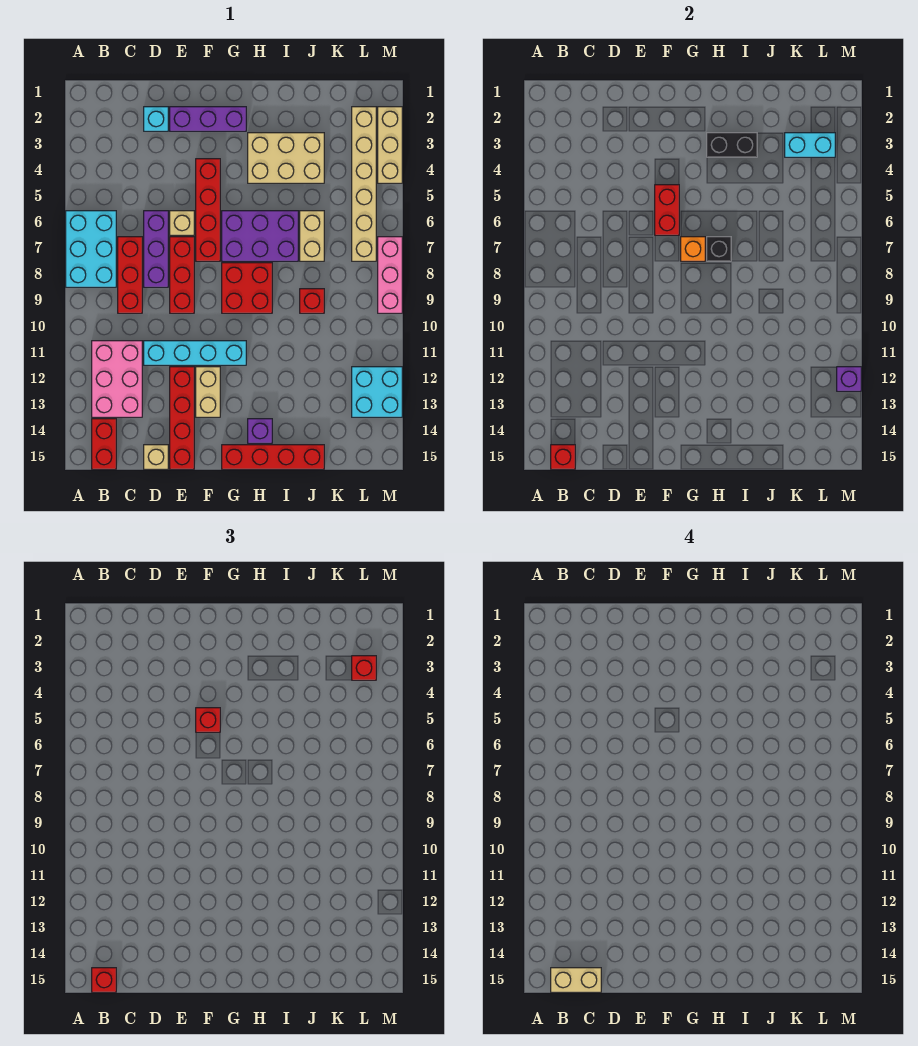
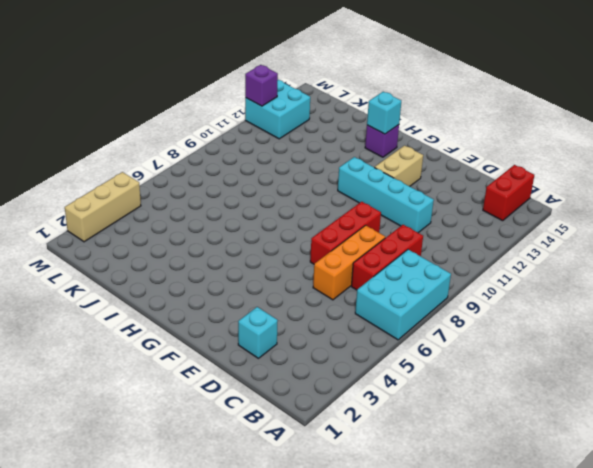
orange brick D6:D8 level 1 -> purple brick D6:D8 level 1
cyan brick H14 level 2 -> none
none -> pink brick B11:C13 level 1
none -> tan brick D15 level 1
none -> purple brick E2:G2 level 1
none -> tan brick E6 level 1

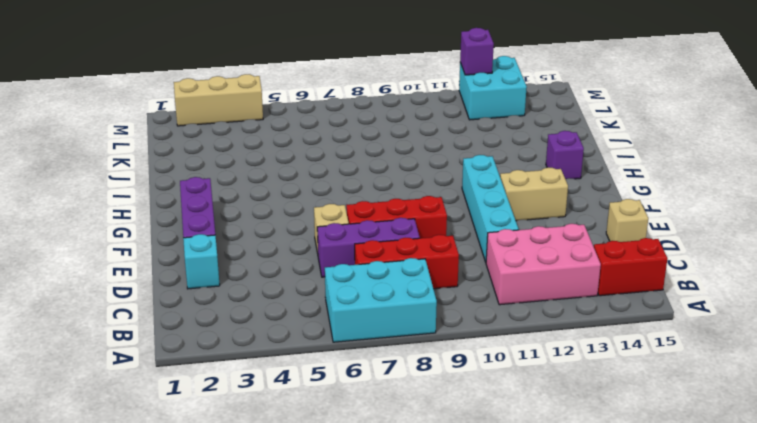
none -> red brick E12:E15 level 1
none -> red brick F4:F7 level 1
none -> purple brick G6:I7 level 1
none -> red brick G8:H9 level 1

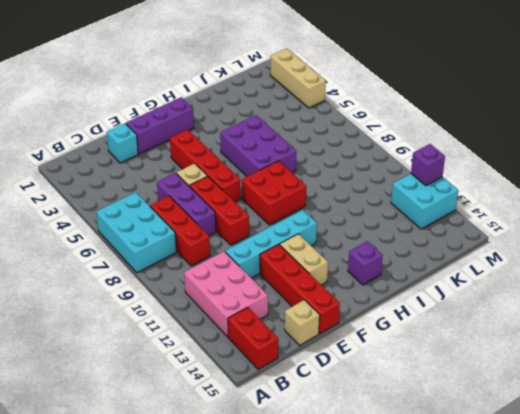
purple brick H5:I7 level 1 -> purple brick G6:I7 level 1
none -> red brick G15:J15 level 1
none -> tan brick H3:J4 level 1
none -> tan brick J6:J7 level 1
none -> red brick J9 level 1

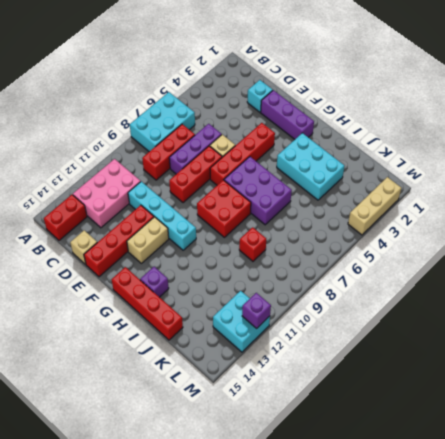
cyan brick H3:J4 level 1 -> tan brick H3:J4 level 1
none -> tan brick J6:J7 level 1
none -> tan brick L2:L7 level 1
none -> pink brick M7:M9 level 1
none -> red brick B15 level 2

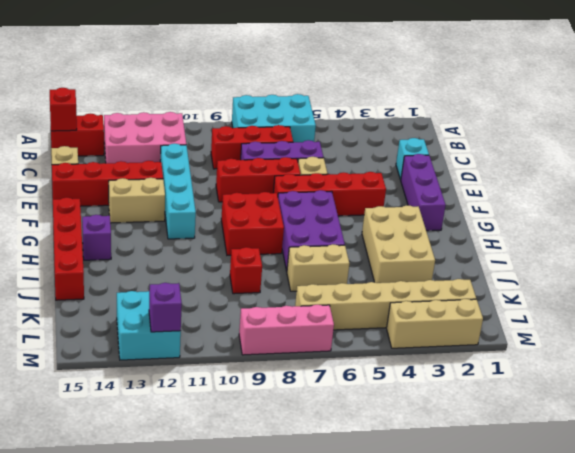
none -> red brick F5:F6 level 2
none -> orange brick G7 level 2
none -> black brick H3:I3 level 2
none -> black brick H7 level 2

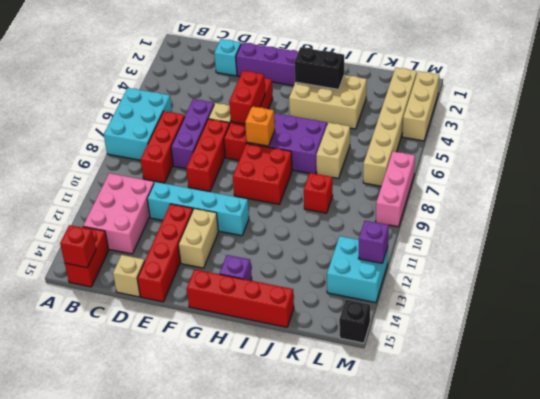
black brick M15 level 1 -> black brick H7 level 2
none -> cyan brick K3:L3 level 2
none -> red brick B15 level 3
none -> red brick F5 level 3
none -> red brick L3 level 3

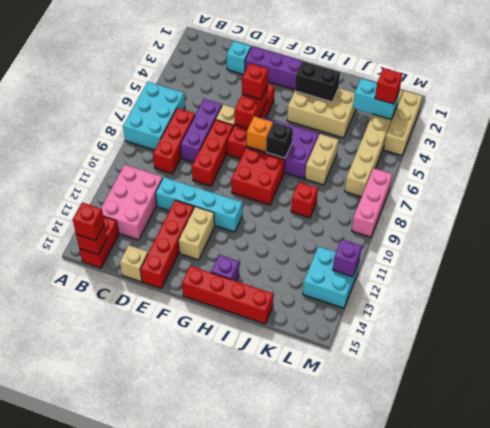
none -> tan brick B15:C15 level 4

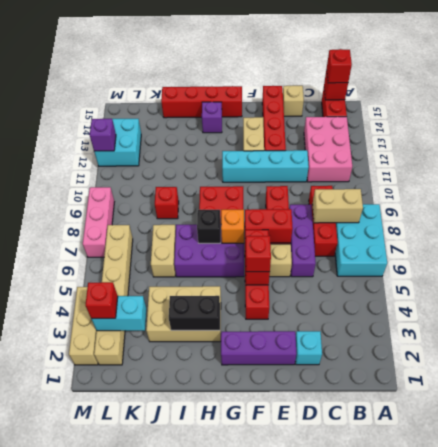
tan brick B8:C8 level 2 -> tan brick B15:C15 level 4
red brick E7:F7 level 2 -> none

